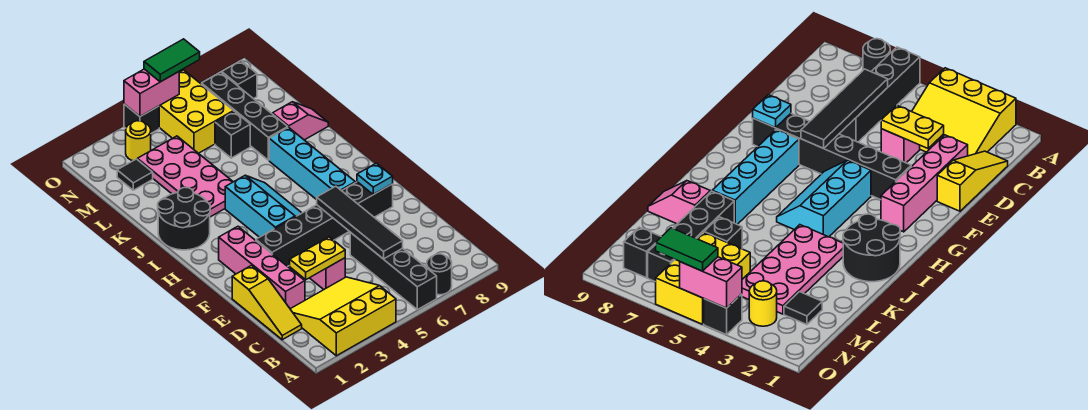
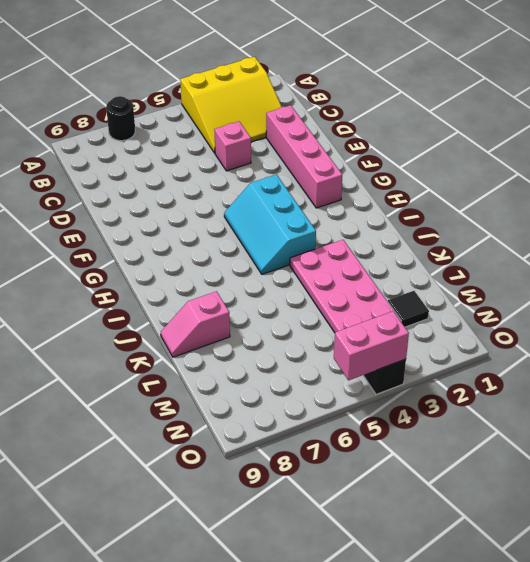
none -> black brick A6:D6 level 1
none -> yellow slope C1:E1 level 1 top E
none -> black brick F3:F8 level 1

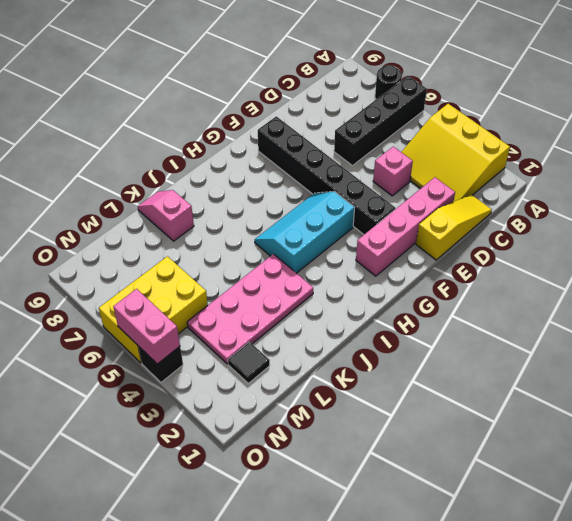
none -> cyan brick G7:J7 level 1
none -> black round brick I1:J2 level 1
none -> black brick K7:N7 level 1

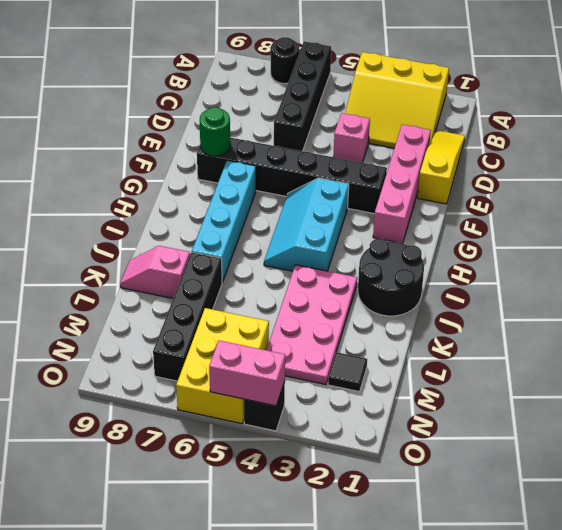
green round brick F8 level 2 -> cyan plate F8 level 2
none -> black brick L6 level 1
none -> yellow round brick N3 level 1
none -> black brick N8 level 1

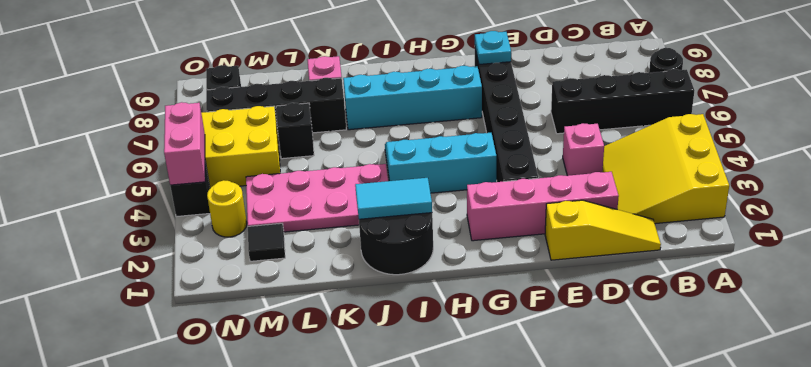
cyan tile I2:J2 level 2 -> none
none -> black tile C6:F6 level 2
none -> yellow plate D3:D4 level 2
none -> green tile O5:O6 level 3

